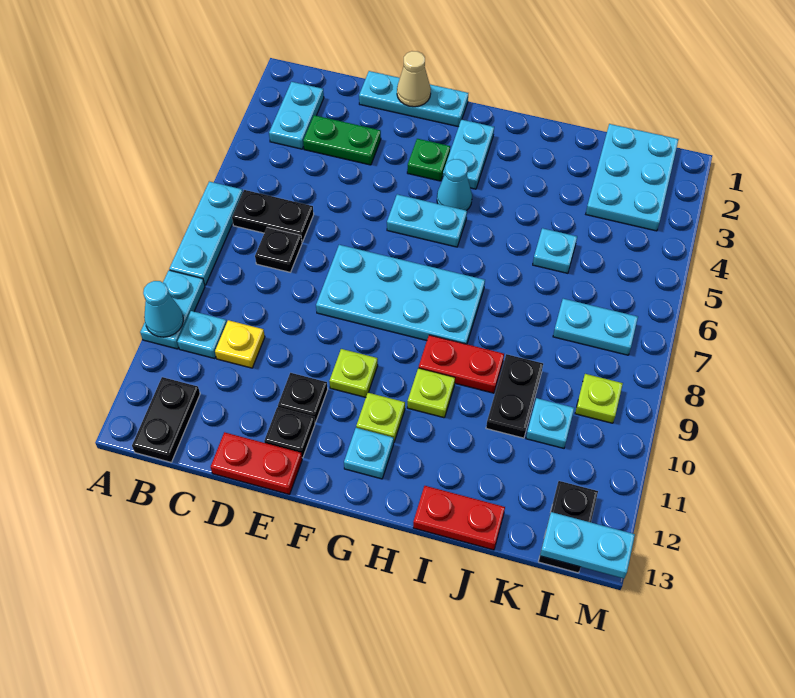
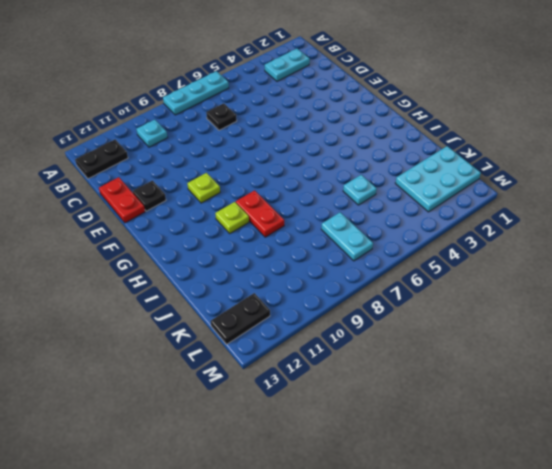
none -> cyan plate A9:A10 level 1
none -> black plate B6:C6 level 1
none -> green plate C3:D3 level 1
none -> yellow plate C10 level 1

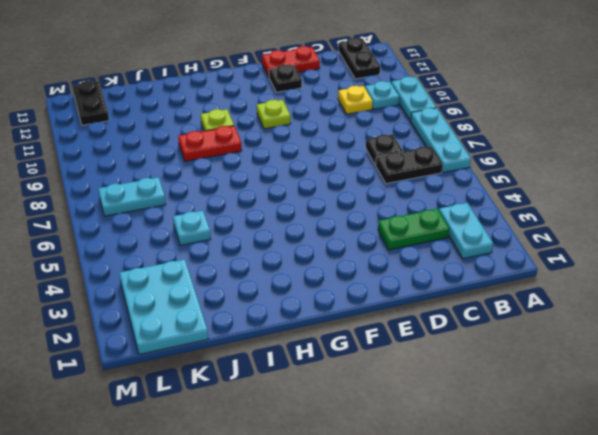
none -> cyan plate D1:F1 level 1
none -> cyan plate E7:H8 level 1
none -> black plate E11 level 1
none -> green plate F3 level 1

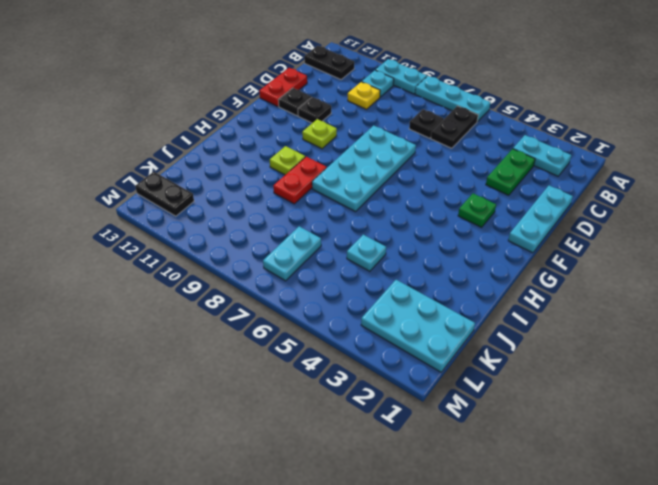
none -> cyan plate F5:G5 level 1
none -> cyan plate G2:G3 level 1
none -> cyan cone G4 level 1
none -> lime plate G11 level 1

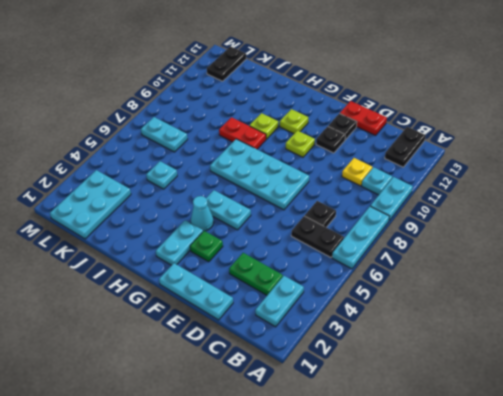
none -> cyan plate G12 level 1
none -> red plate I13:J13 level 1
none -> black plate J9:J10 level 1
none -> cyan plate K10 level 1

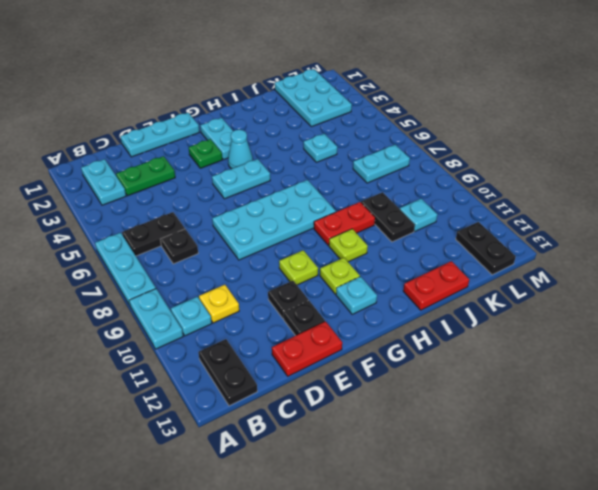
none -> lime plate L9 level 1
none -> cyan cone A10 level 2
none -> tan cone E1 level 2
none -> cyan plate L13:M13 level 2

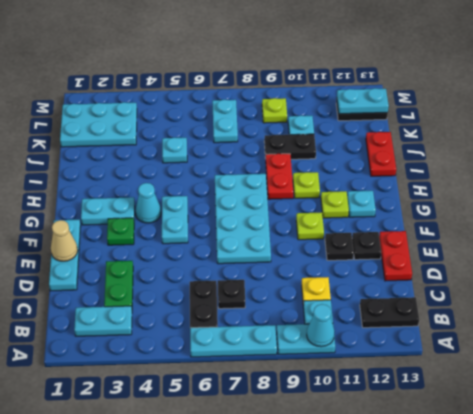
cyan plate L12:L13 level 2 -> cyan plate L13:M13 level 2

